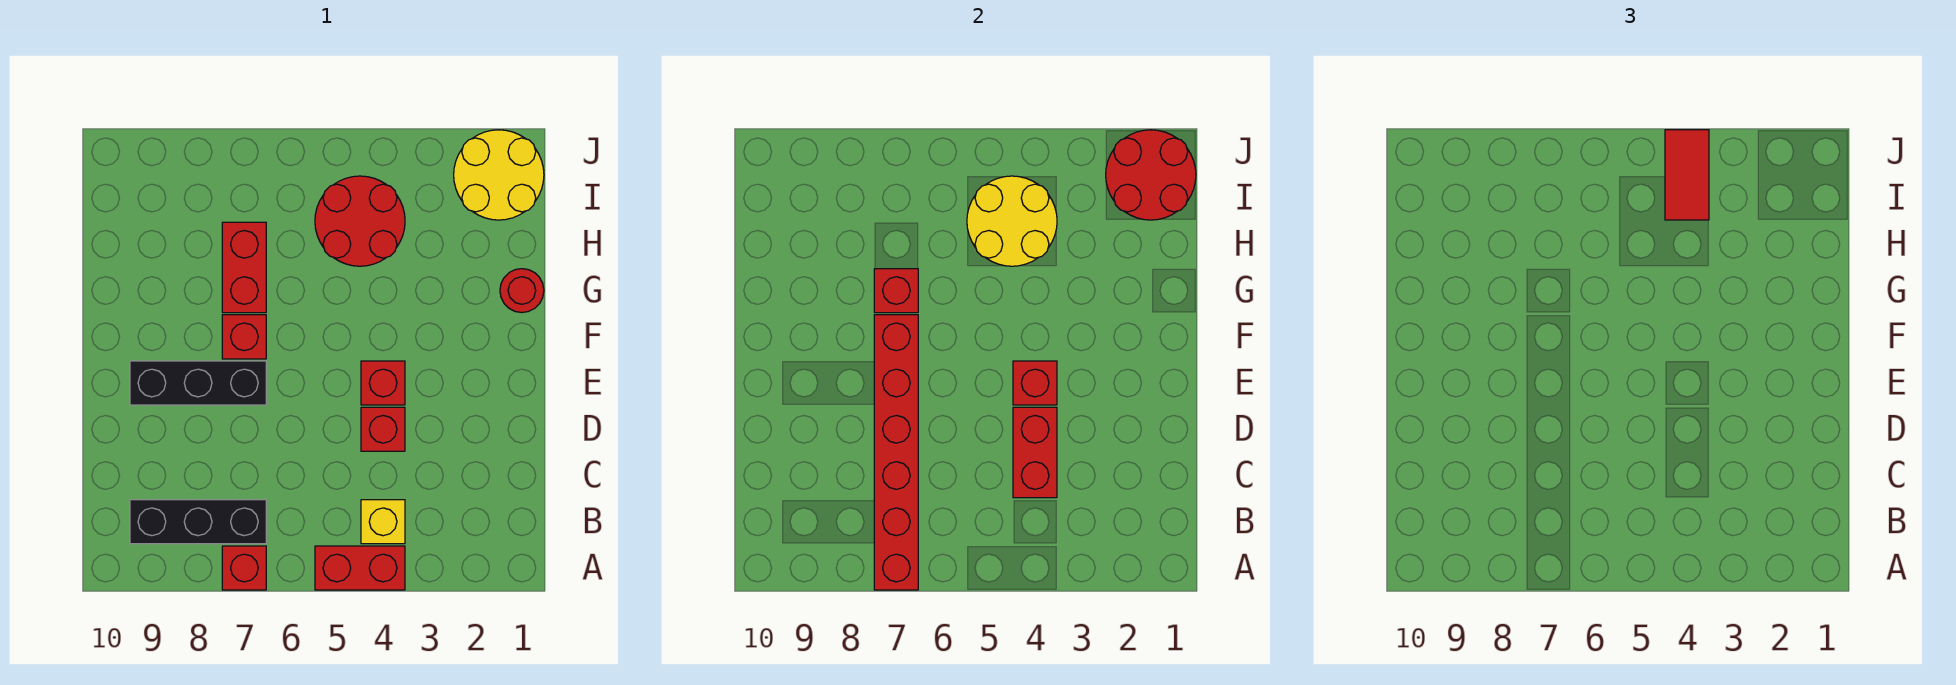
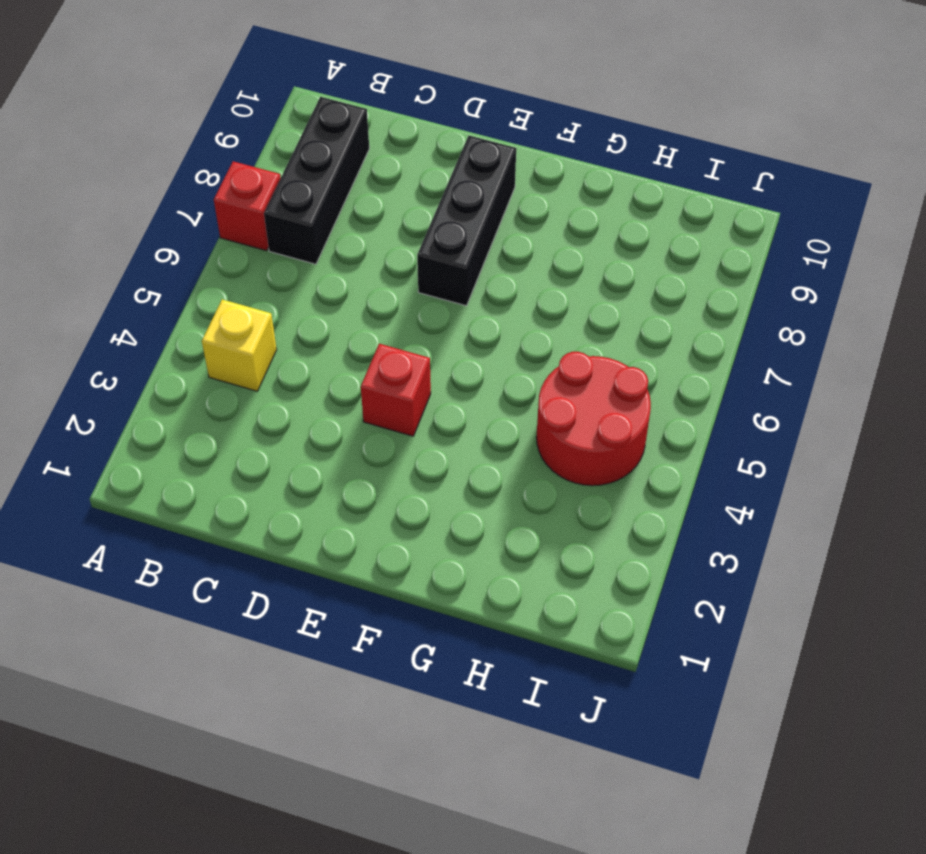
none -> red brick A4:A5 level 1
none -> red brick D4 level 1
none -> red brick F7 level 1

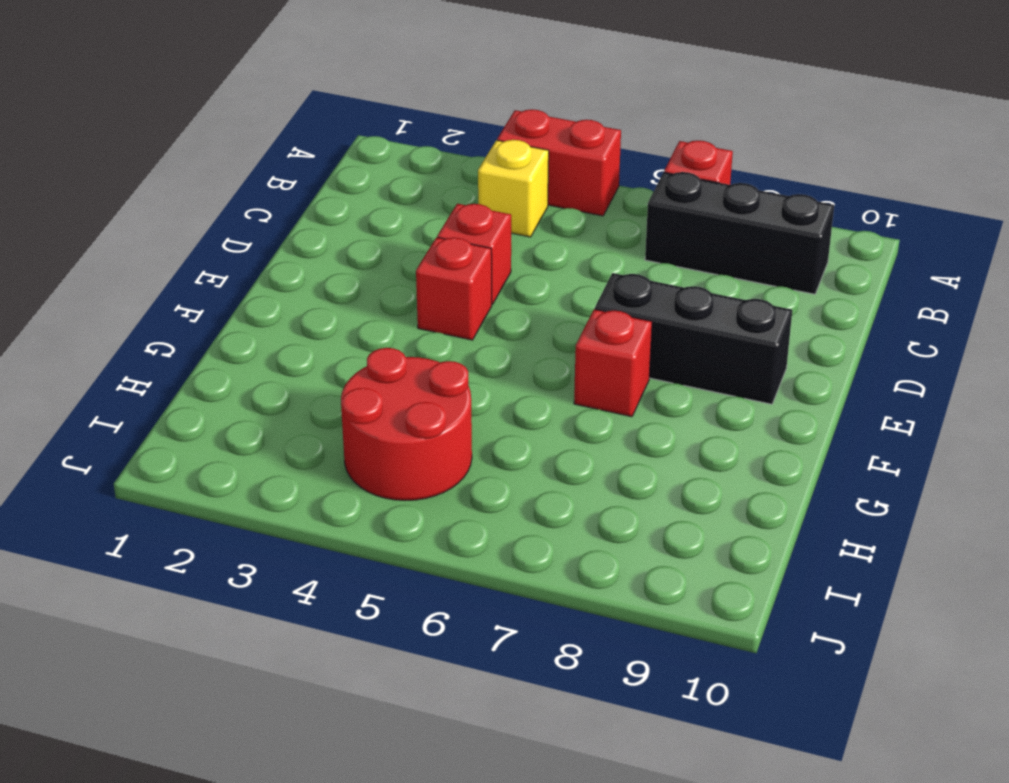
none -> red round brick G1 level 1
none -> red brick G7:H7 level 1
none -> yellow round brick I1:J2 level 1

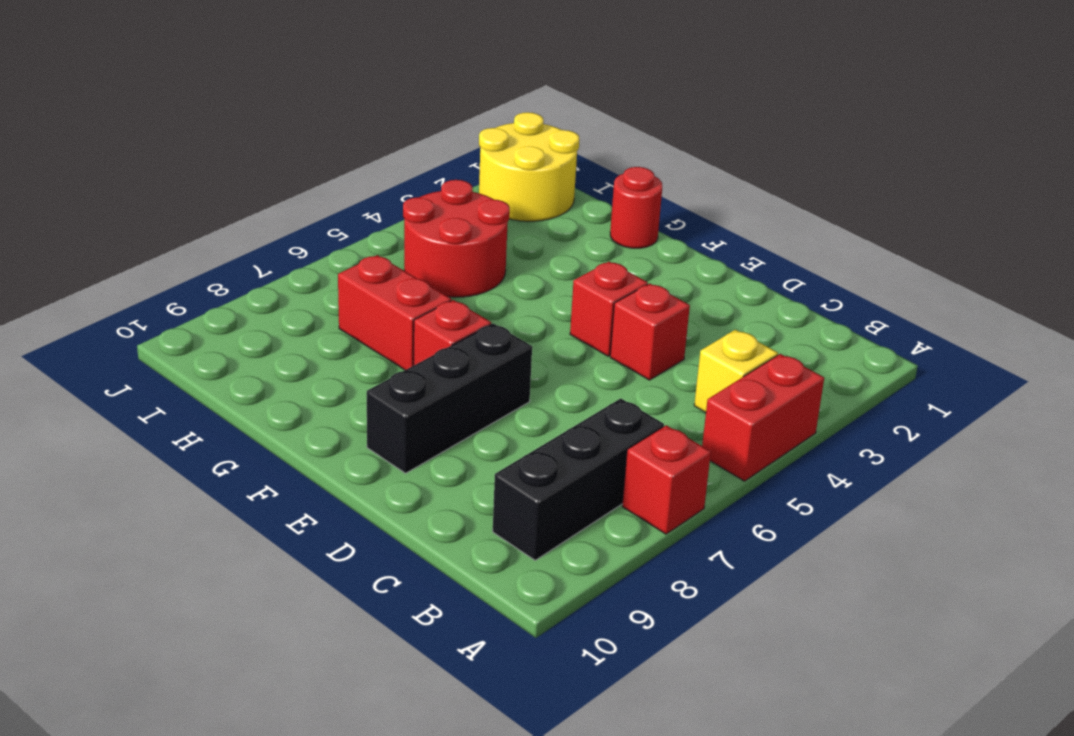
none -> red brick A7:F7 level 2
none -> red brick C4:D4 level 2
none -> red brick E4 level 2

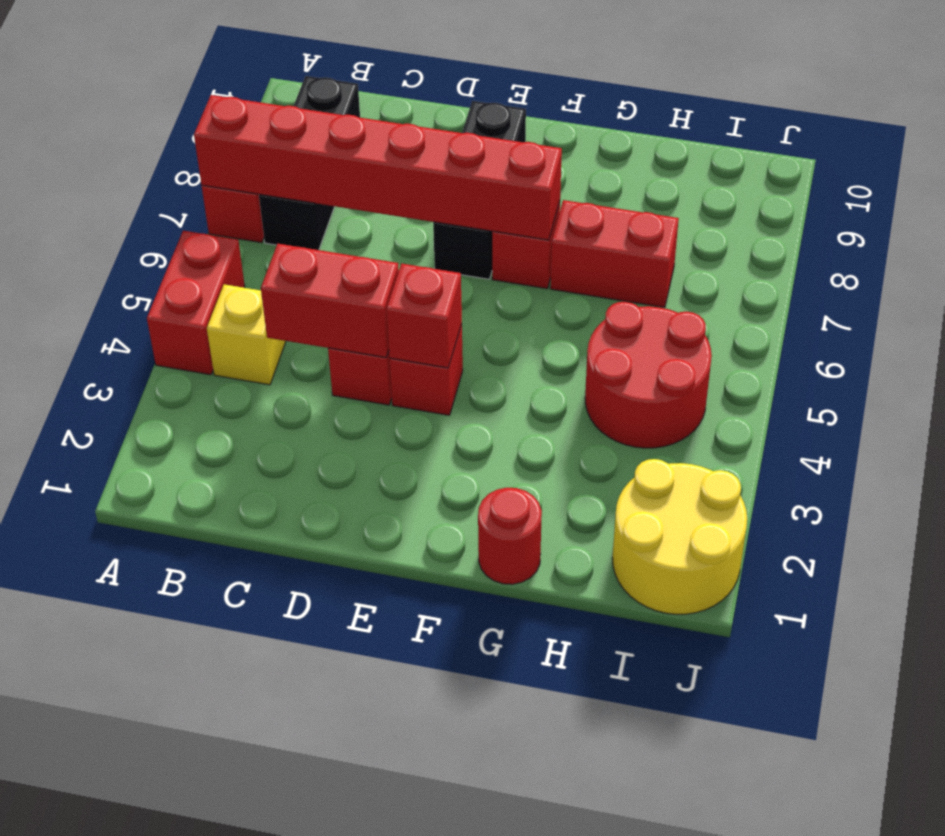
none -> red brick G7 level 2
none -> yellow round brick H4:I5 level 2
none -> red round brick I1:J2 level 2

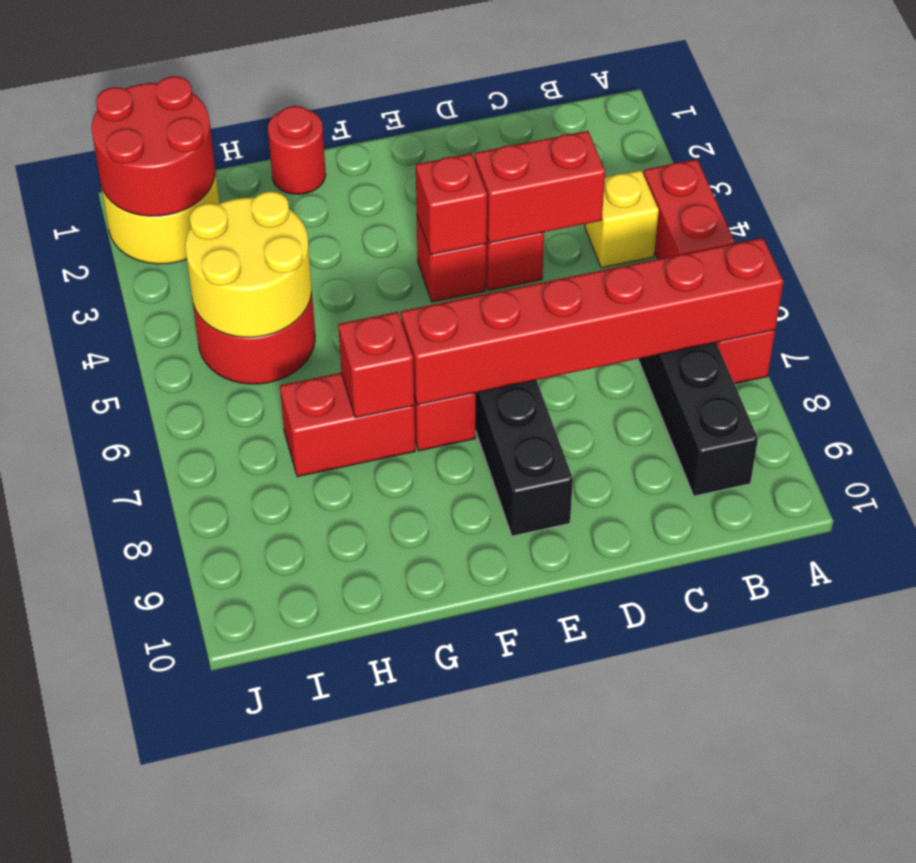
none -> red tile I4:J4 level 3

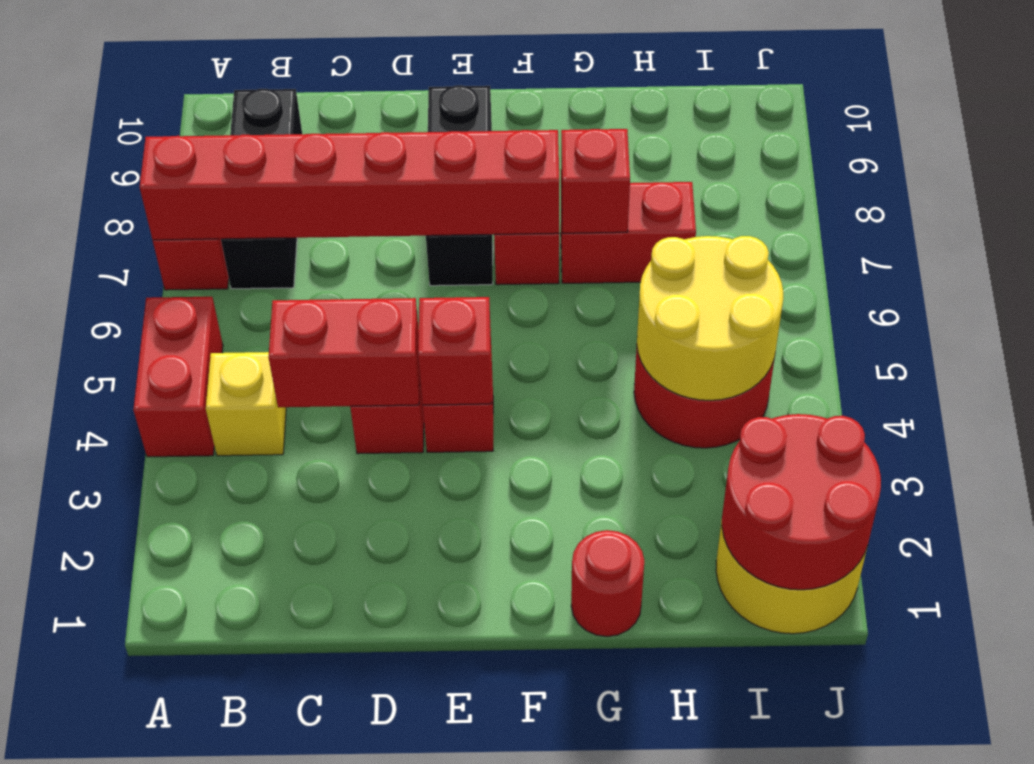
none -> red tile I4:J4 level 3

